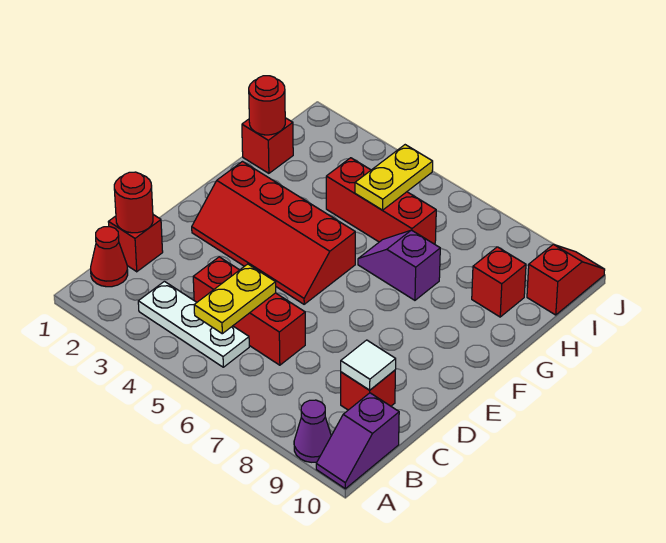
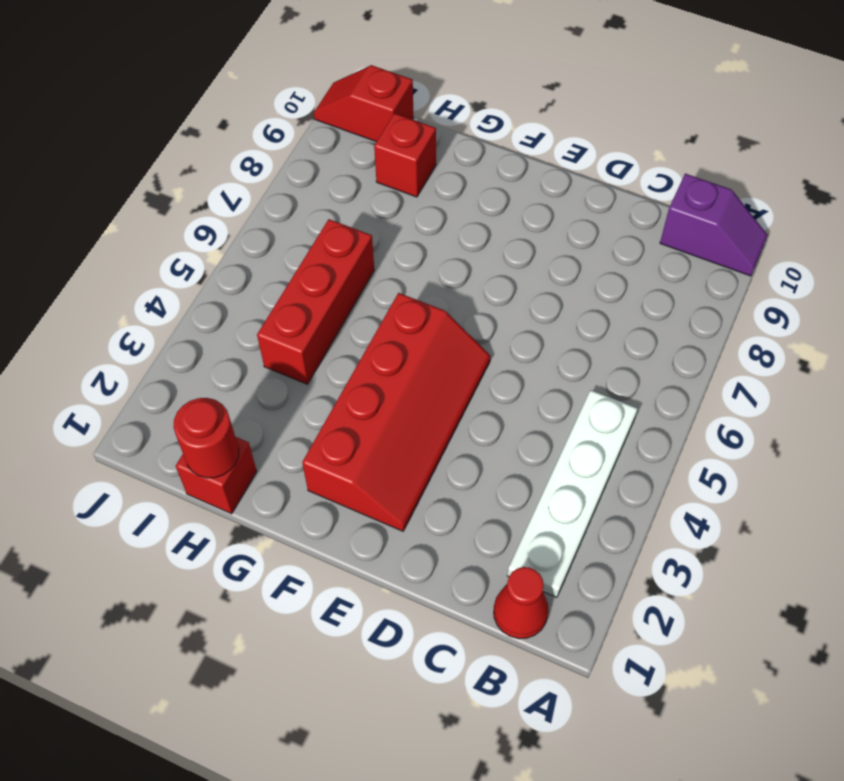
white plate B2:B5 level 1 -> white plate B3:B5 level 1
none -> purple cone A9 level 1
none -> red brick C1 level 1
none -> red brick C4:C6 level 1

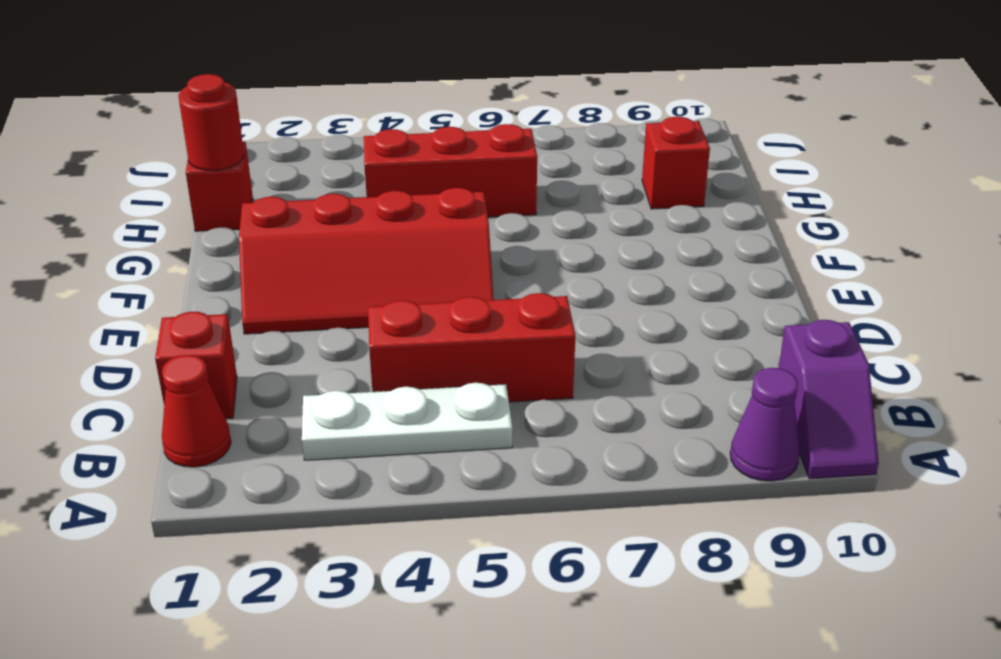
none -> red brick C9 level 1
none -> purple slope G6:G7 level 1 top 7
none -> red slope I10:J10 level 1 top I

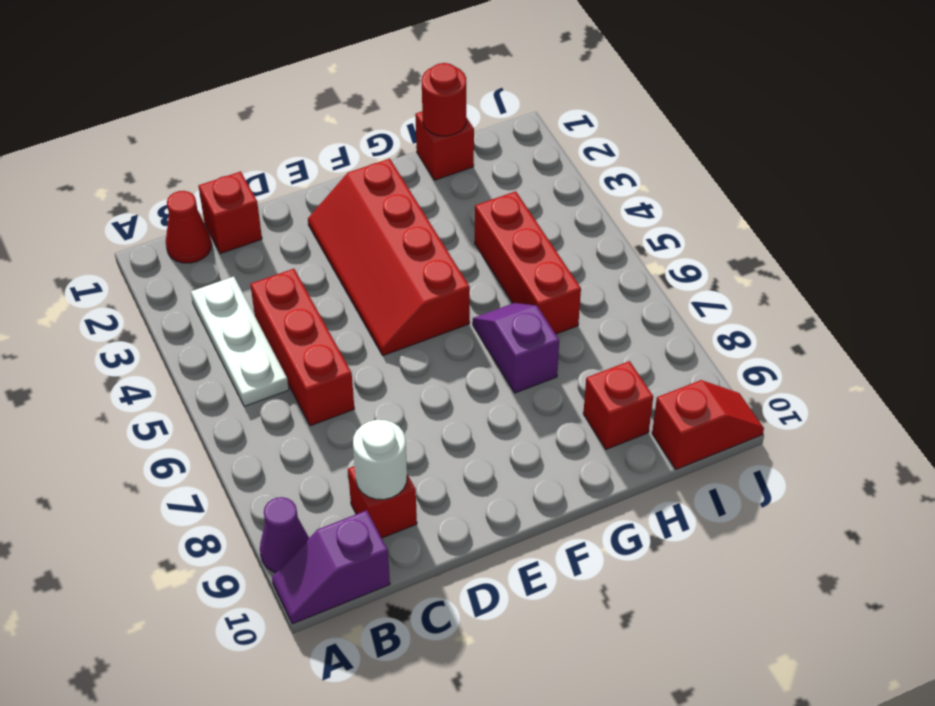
white round brick C9 level 2 -> white tile C9 level 2
none -> yellow plate B5:C5 level 2
none -> red round brick C1 level 2
none -> yellow plate H5:I5 level 2

